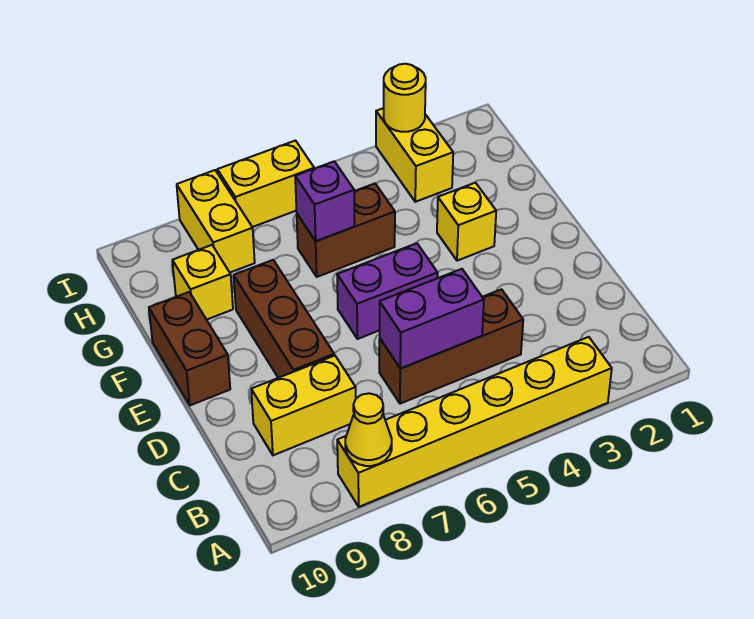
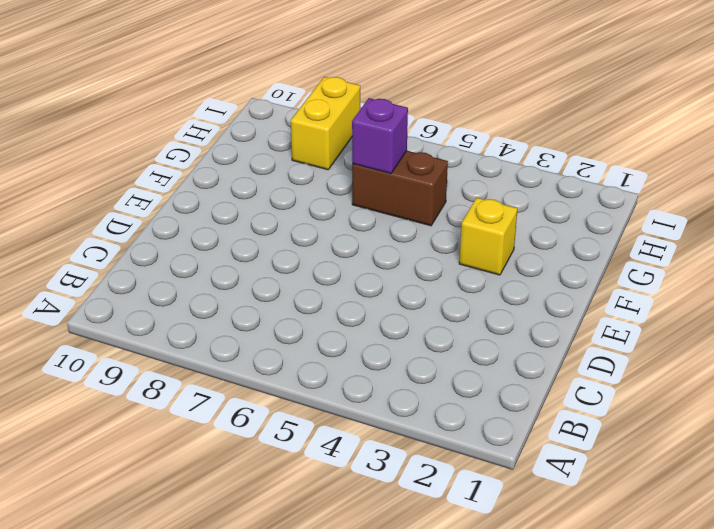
none -> yellow brick A3:A8 level 1
none -> brown brick C4:C6 level 1
none -> yellow brick C8:C9 level 1

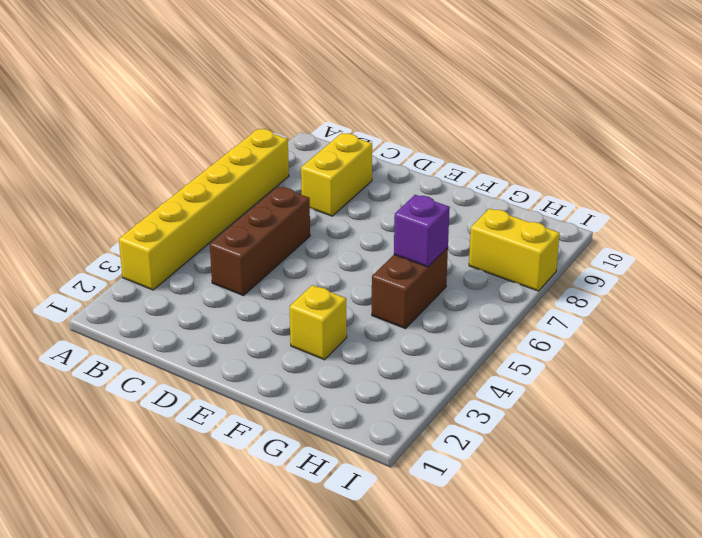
none -> brown brick D8:F8 level 1
none -> purple brick E5:E6 level 1
none -> brown brick E10:F10 level 1

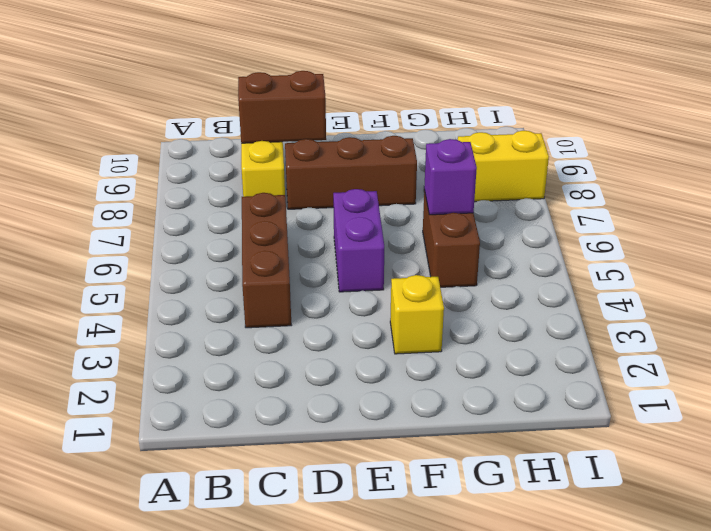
brown brick C9:D9 level 2 -> brown brick E10:F10 level 1
none -> yellow brick A3:A8 level 1
none -> yellow brick G9 level 1
none -> yellow brick H3:I3 level 1

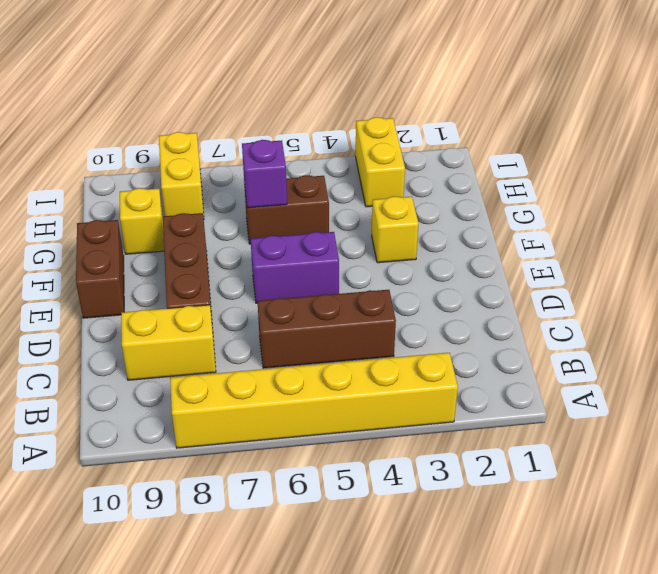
none -> yellow brick I6:I7 level 1
none -> yellow cone A8 level 2
none -> purple brick C5:C6 level 2

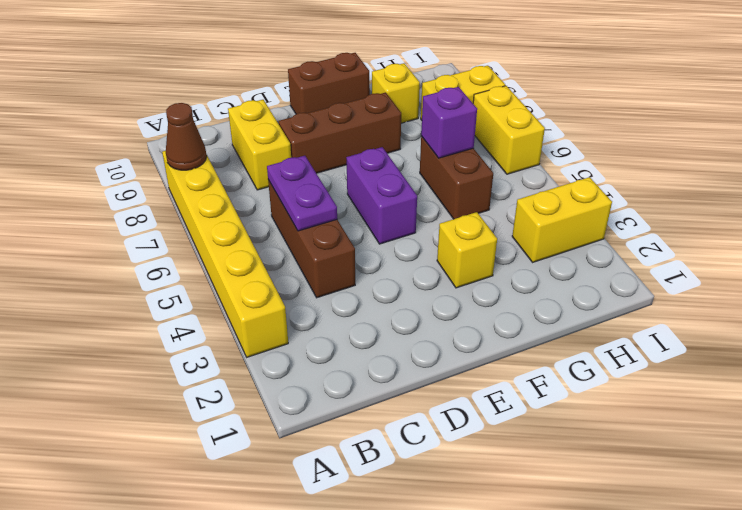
brown cone A8 level 2 -> yellow cone A8 level 2
purple plate C5:C6 level 2 -> purple brick C5:C6 level 2
none -> yellow round brick I3 level 2

